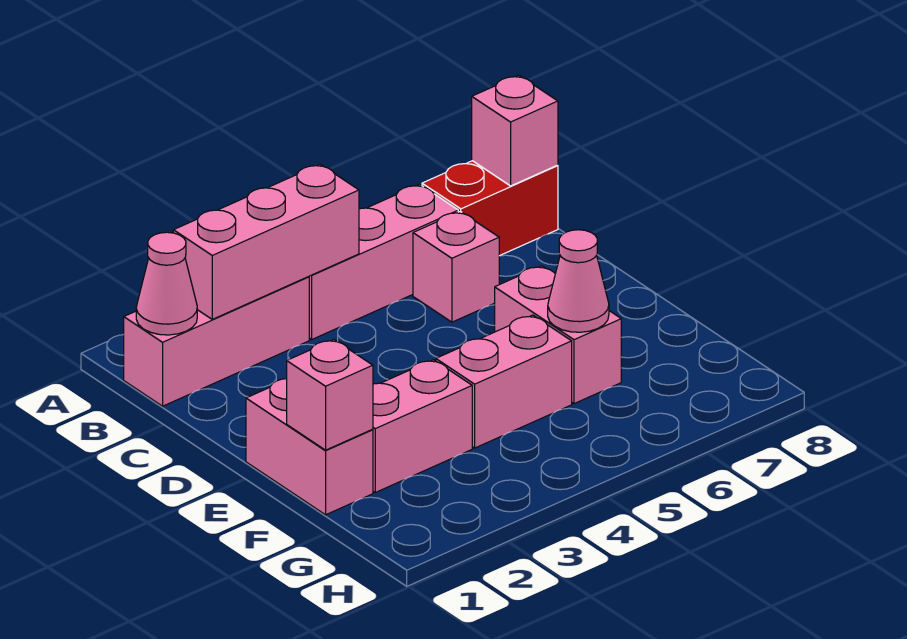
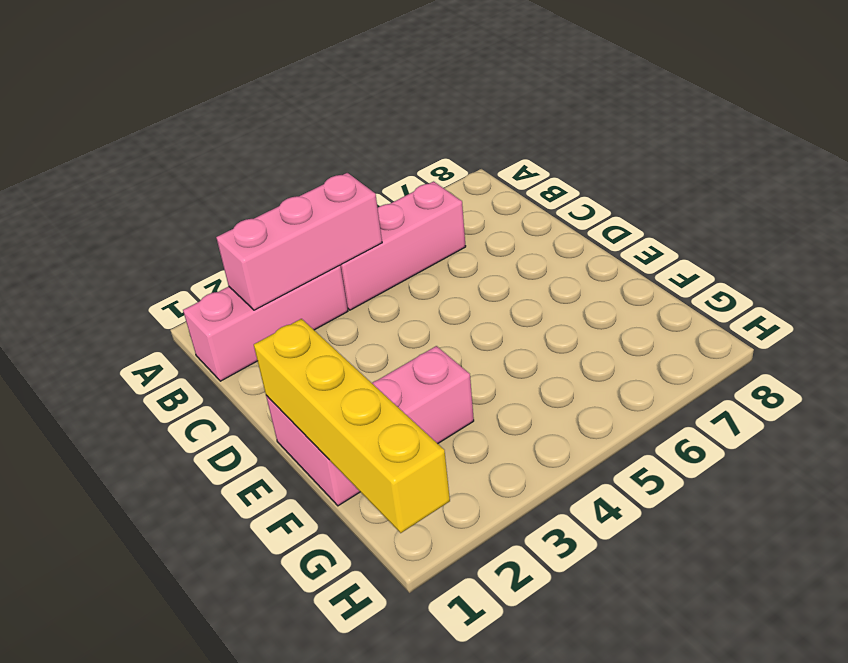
yellow brick E1:H1 level 2 -> pink brick F1 level 2
none -> red brick B7:B8 level 1
none -> pink brick C6 level 1
none -> pink brick E6:F6 level 1

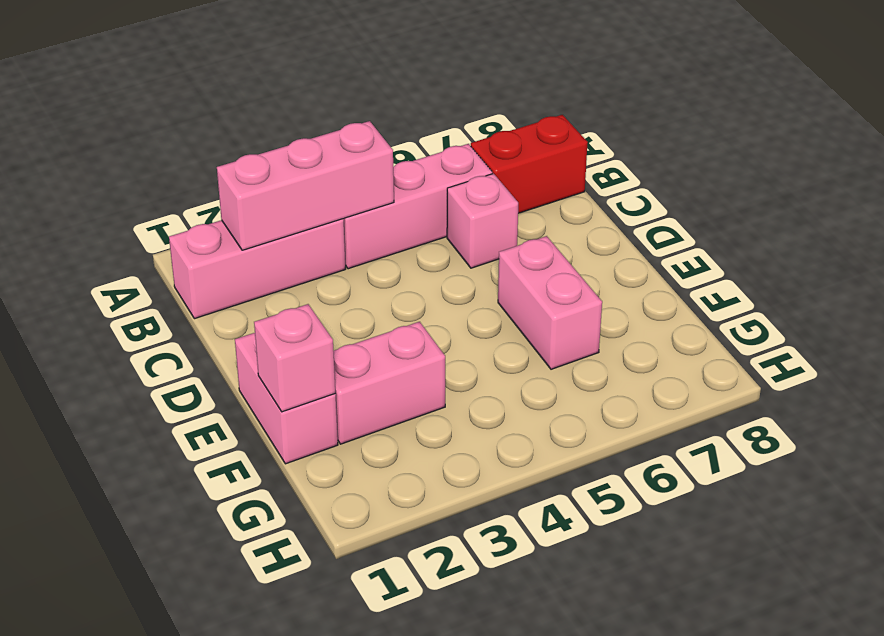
none -> pink brick F4:F5 level 1
none -> pink cone B1 level 2
none -> pink brick B8 level 2

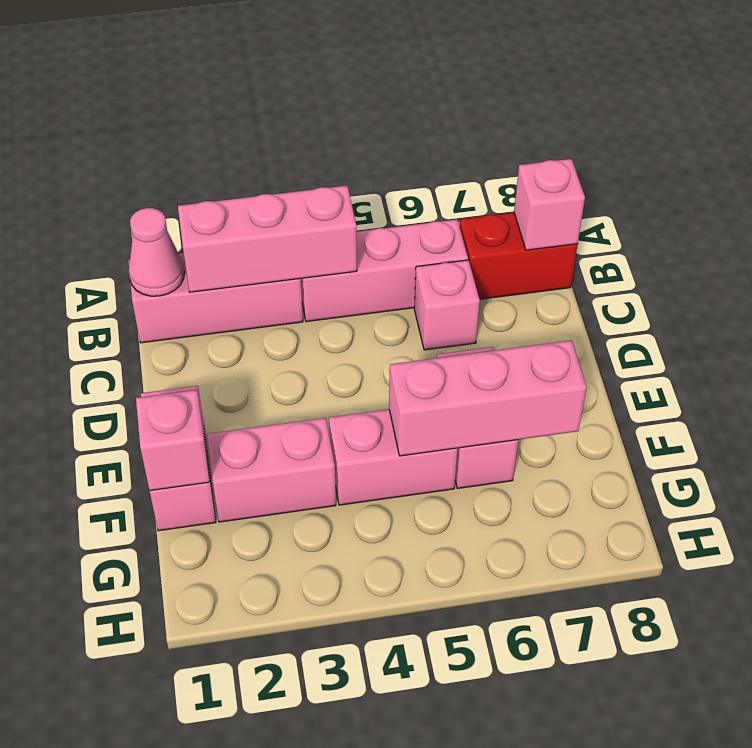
pink brick F5:F7 level 2 -> pink cone F6 level 2

